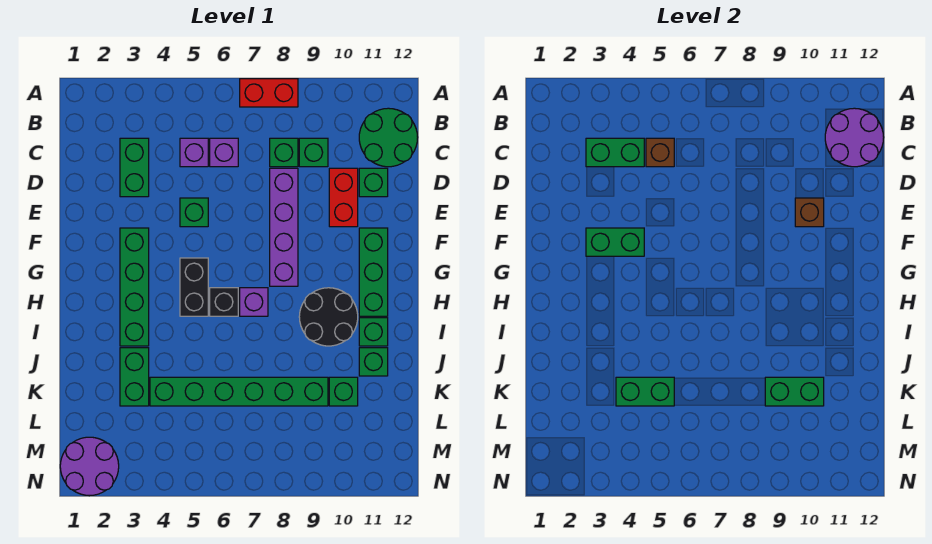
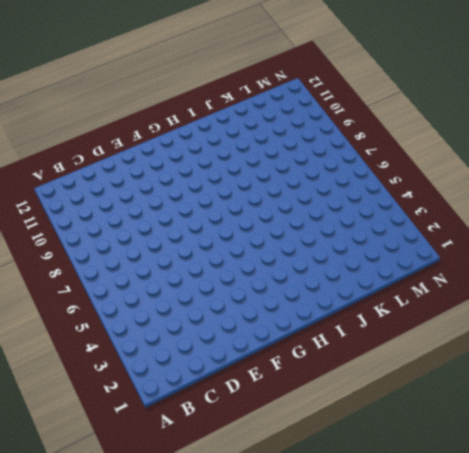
none -> red brick A7:A8 level 1
none -> green round brick B11:C12 level 1
none -> green brick C3:D3 level 1
none -> purple brick C5 level 1

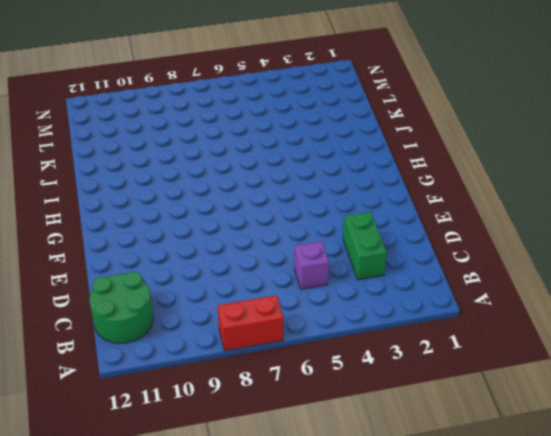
none -> purple brick C6 level 1
none -> green brick C8 level 1
none -> green brick C9 level 1
none -> purple brick D8:G8 level 1

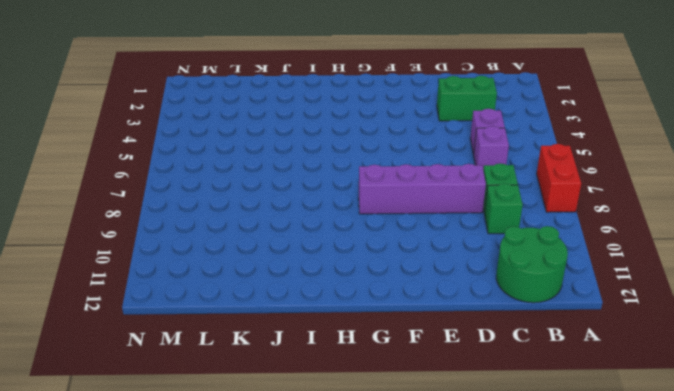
none -> red brick D10:E10 level 1
none -> green brick D11 level 1
none -> green brick E5 level 1
none -> green brick F3:I3 level 1

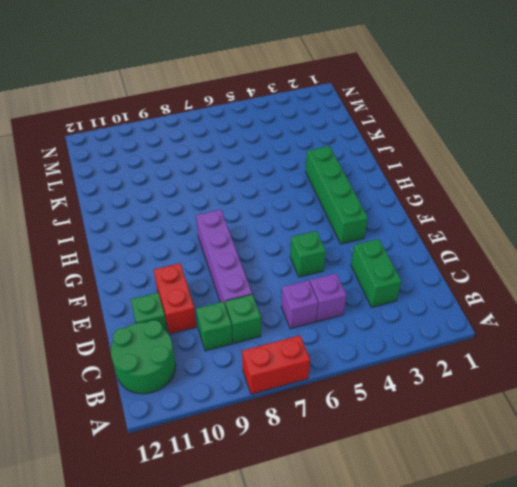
none -> green brick F11:H11 level 1
none -> black brick G5:H5 level 1
none -> black brick H6 level 1
none -> purple brick H7 level 1

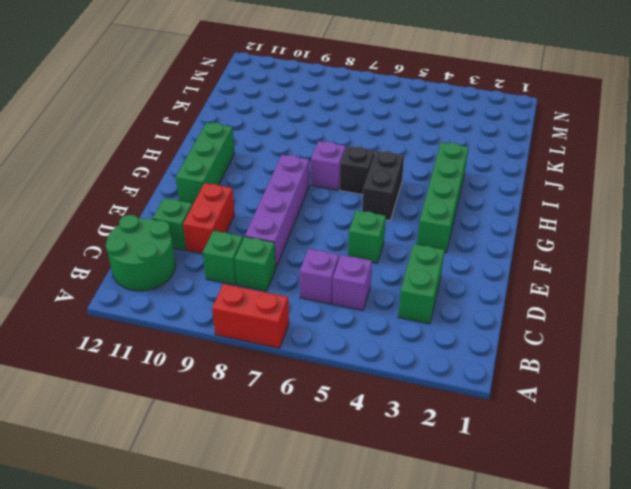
none -> black round brick H9:I10 level 1
none -> green brick I11 level 1
none -> green brick J3:K3 level 1
none -> green brick J11 level 1

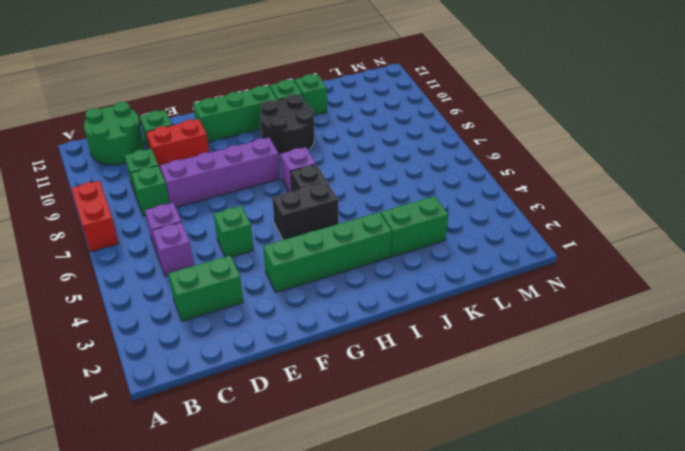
none -> green brick K4:K9 level 1
none -> green brick K10 level 1
none -> purple round brick M1:N2 level 1
none -> purple round brick B11:C12 level 2

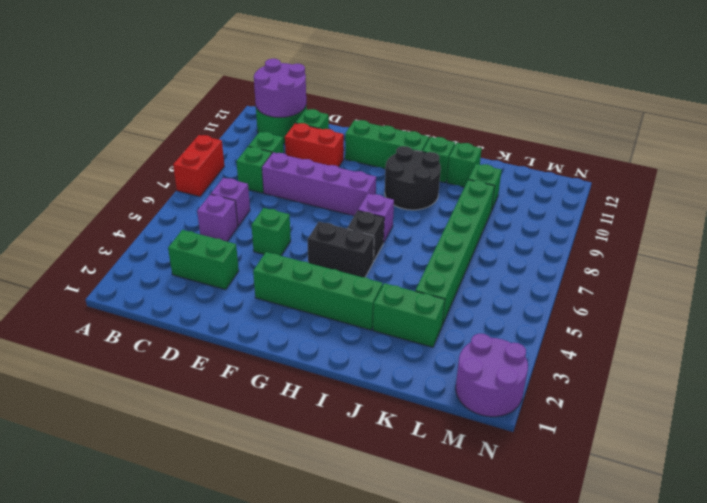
none -> green brick C3:C4 level 2
none -> brown brick C5 level 2
none -> brown brick E10 level 2
none -> green brick F3:F4 level 2

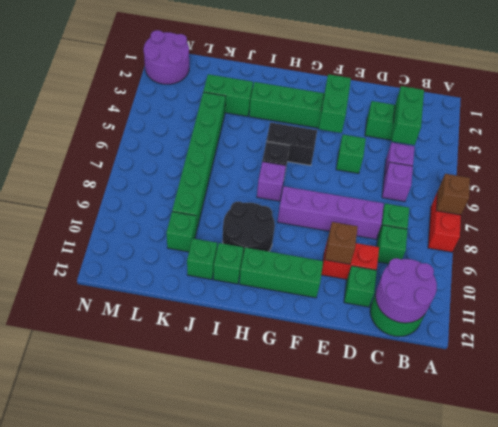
brown brick A7 level 2 -> brown brick C5 level 2
none -> green brick K4:K5 level 2
none -> green brick K9:K10 level 2

